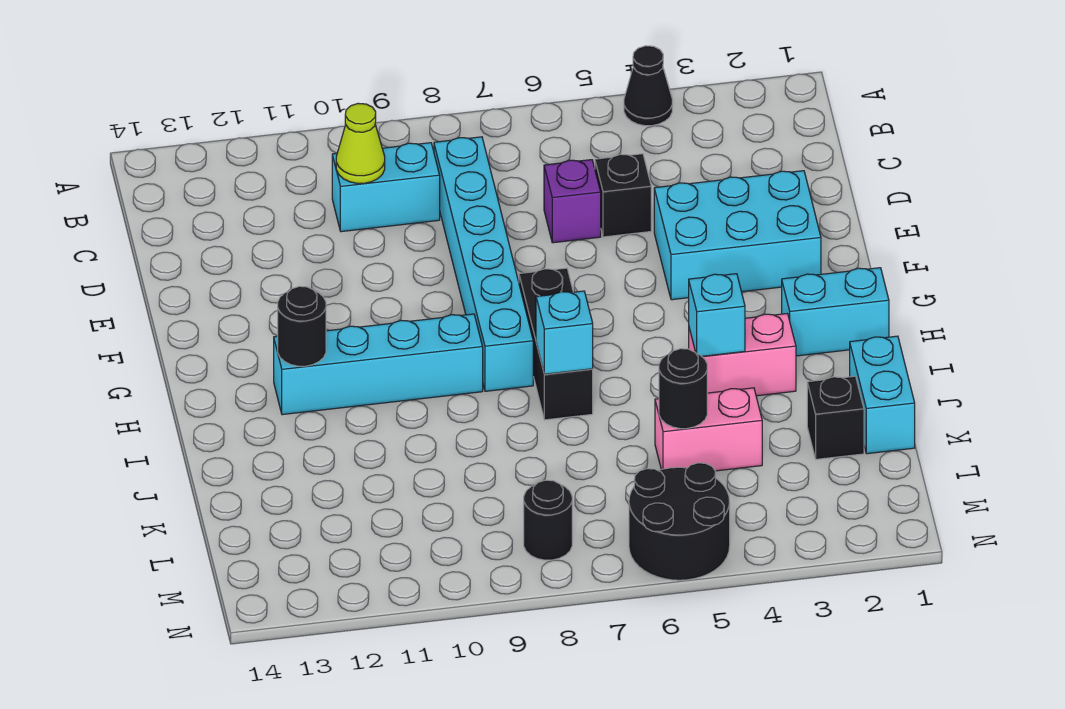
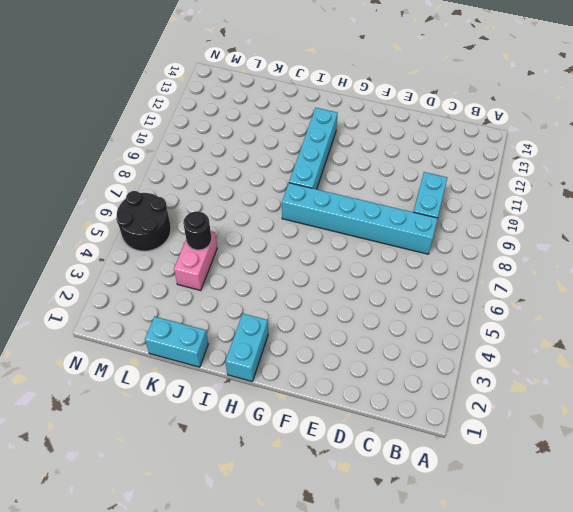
none -> black cone A4 level 1
none -> black brick D5 level 1
none -> purple brick D6 level 1

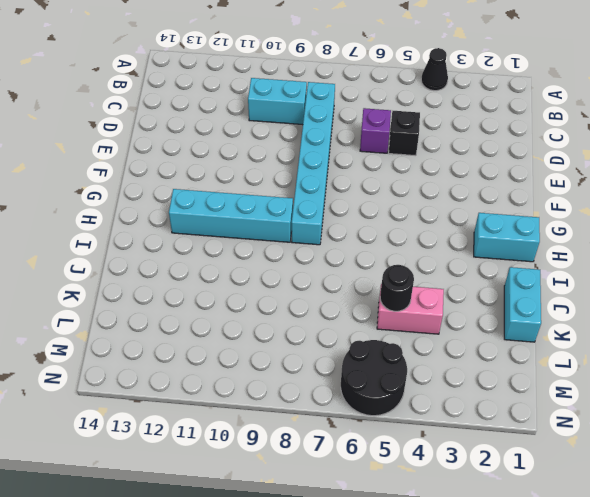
none -> cyan brick E2:F4 level 1
none -> black brick G7:I7 level 1
none -> pink brick I3:I4 level 1

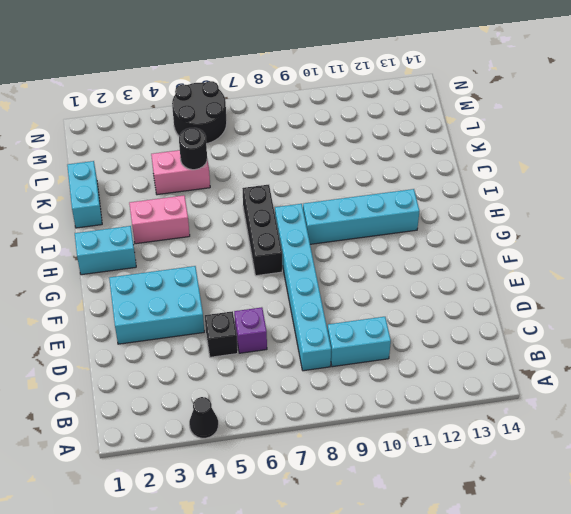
none -> black brick K2 level 1
none -> black round brick M8 level 1
none -> lime cone C10 level 2

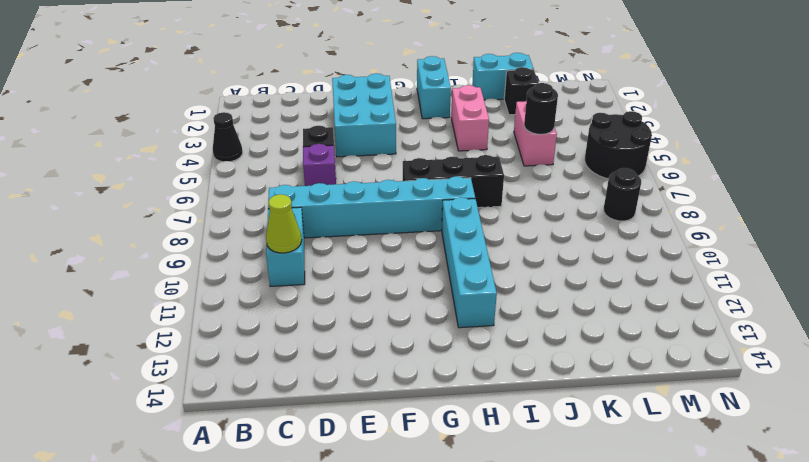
none -> black round brick H12 level 2
none -> cyan brick I4 level 2
none -> cyan brick I7 level 2

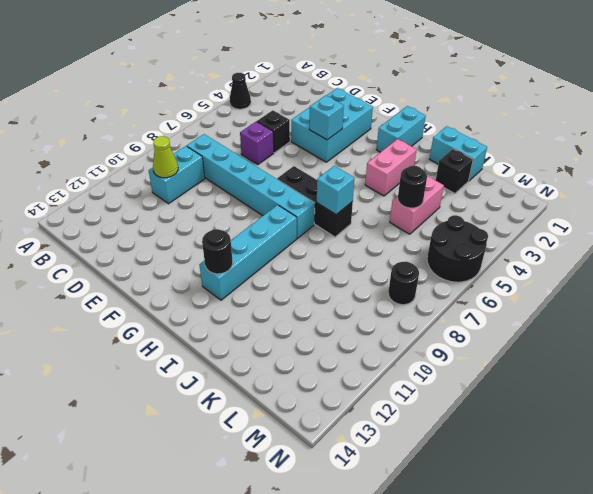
cyan brick F4 level 2 -> cyan brick I4 level 2

